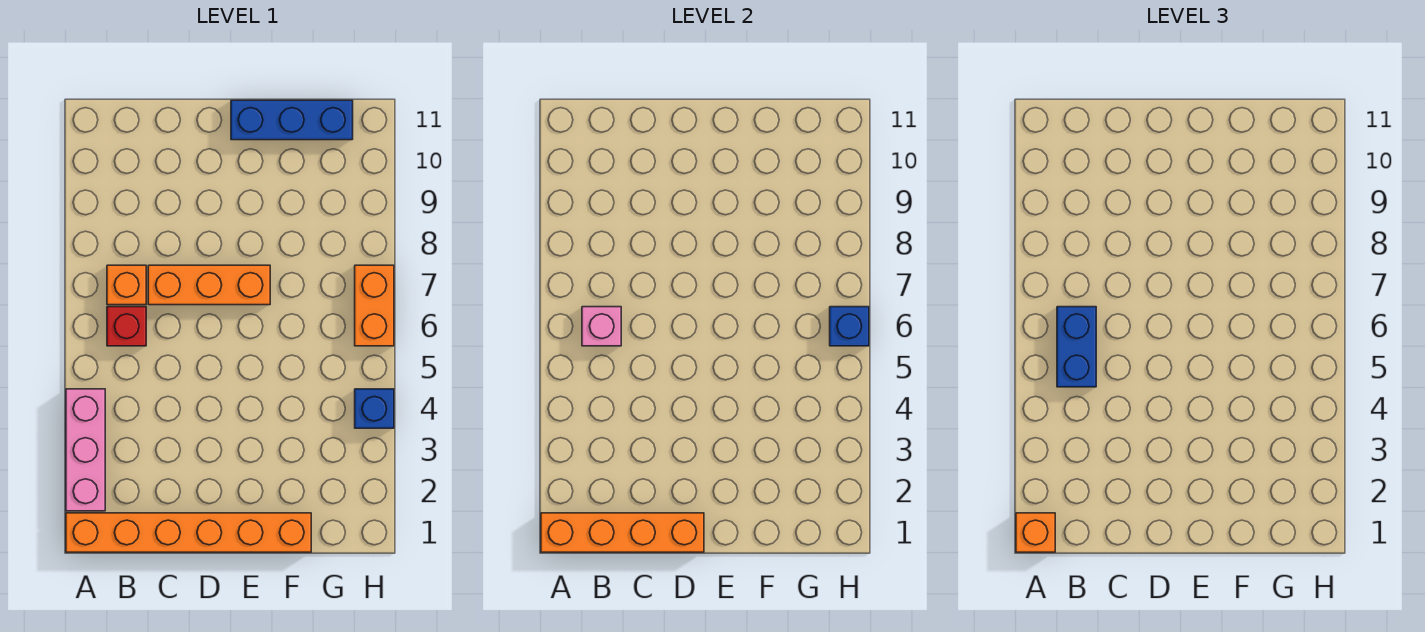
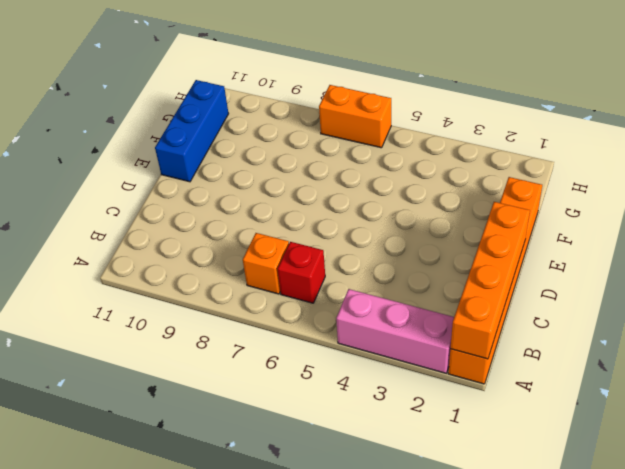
none -> orange brick C7:E7 level 1
none -> blue brick H4 level 1
none -> pink brick B6 level 2

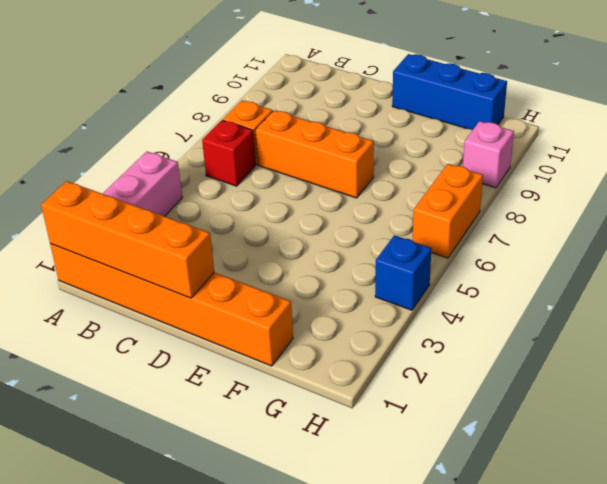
pink brick H9 level 1 -> pink brick B6 level 2
none -> blue brick H6 level 2
none -> orange brick A1 level 3
none -> blue brick B5:B6 level 3

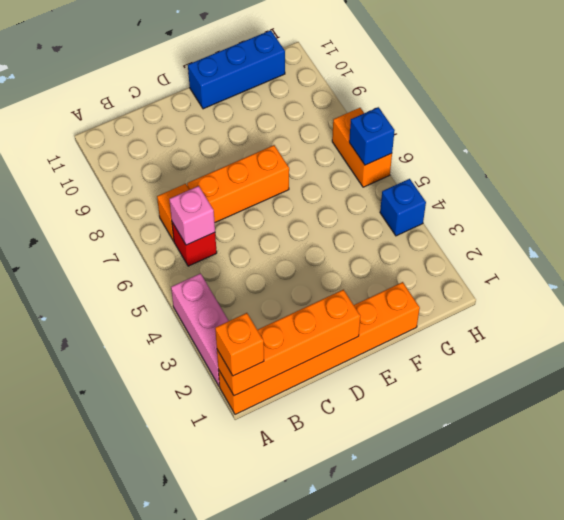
none -> blue brick B5:B6 level 3

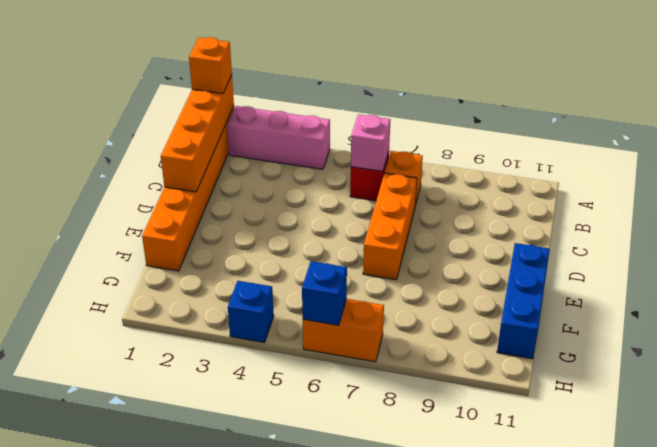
none -> blue brick B5:B6 level 3

